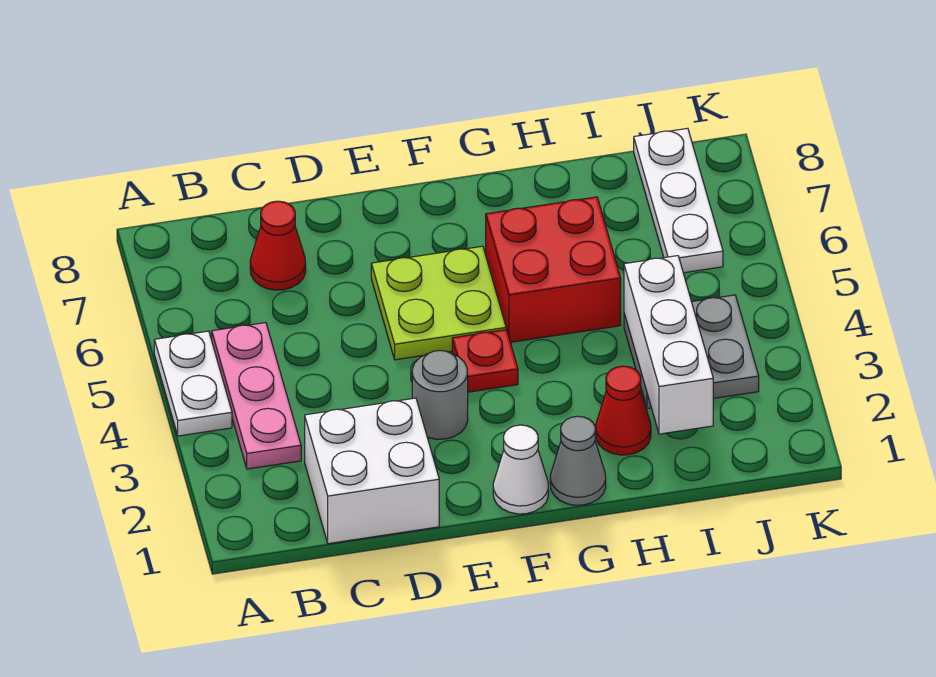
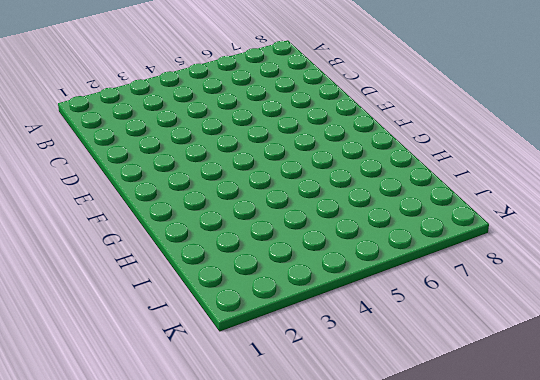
none -> white plate A4:A5 level 1
none -> pink plate B3:B5 level 1
none -> white brick C1:D2 level 1

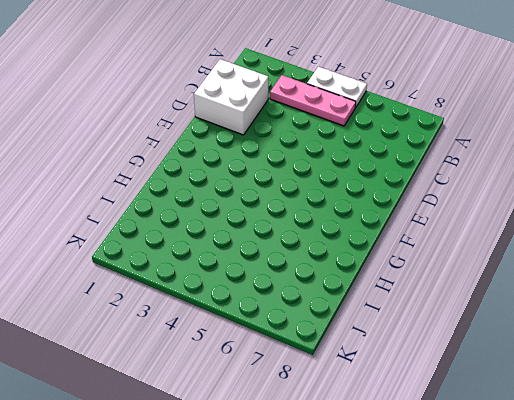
none -> red cone C7 level 1
none -> grey round brick E3 level 1
none -> lime plate E5:F6 level 1

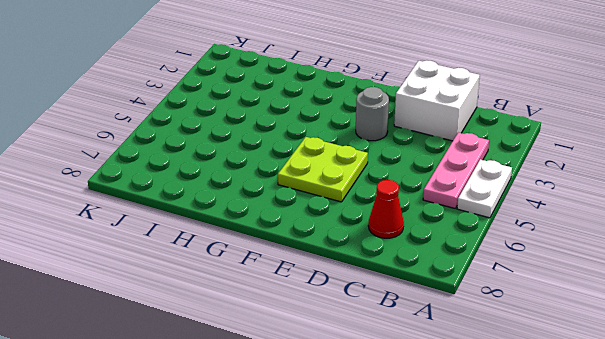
none -> white cone F1 level 1
none -> red plate F4 level 1
none -> grey cone G1 level 1

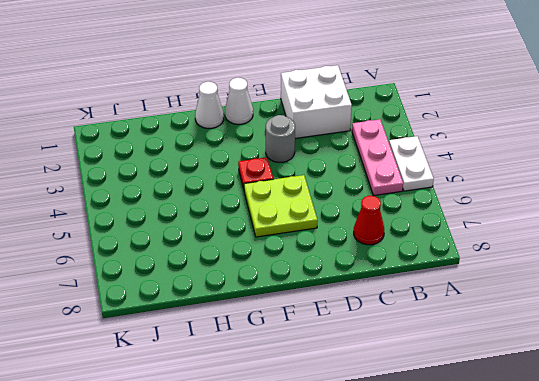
white cone G1 level 1 -> grey cone G1 level 1
none -> red brick G5:H6 level 1
none -> red cone H2 level 1
none -> grey plate I3:J4 level 1

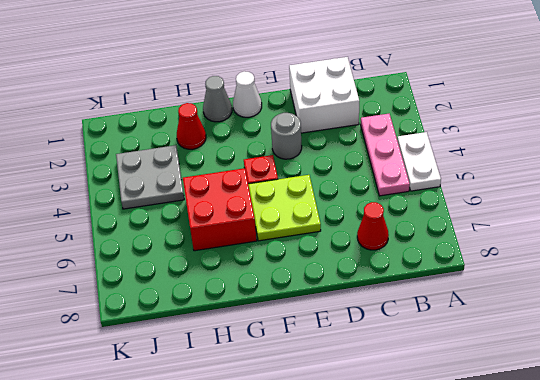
none -> white plate J6:J8 level 1
none -> white brick I2:I4 level 2

